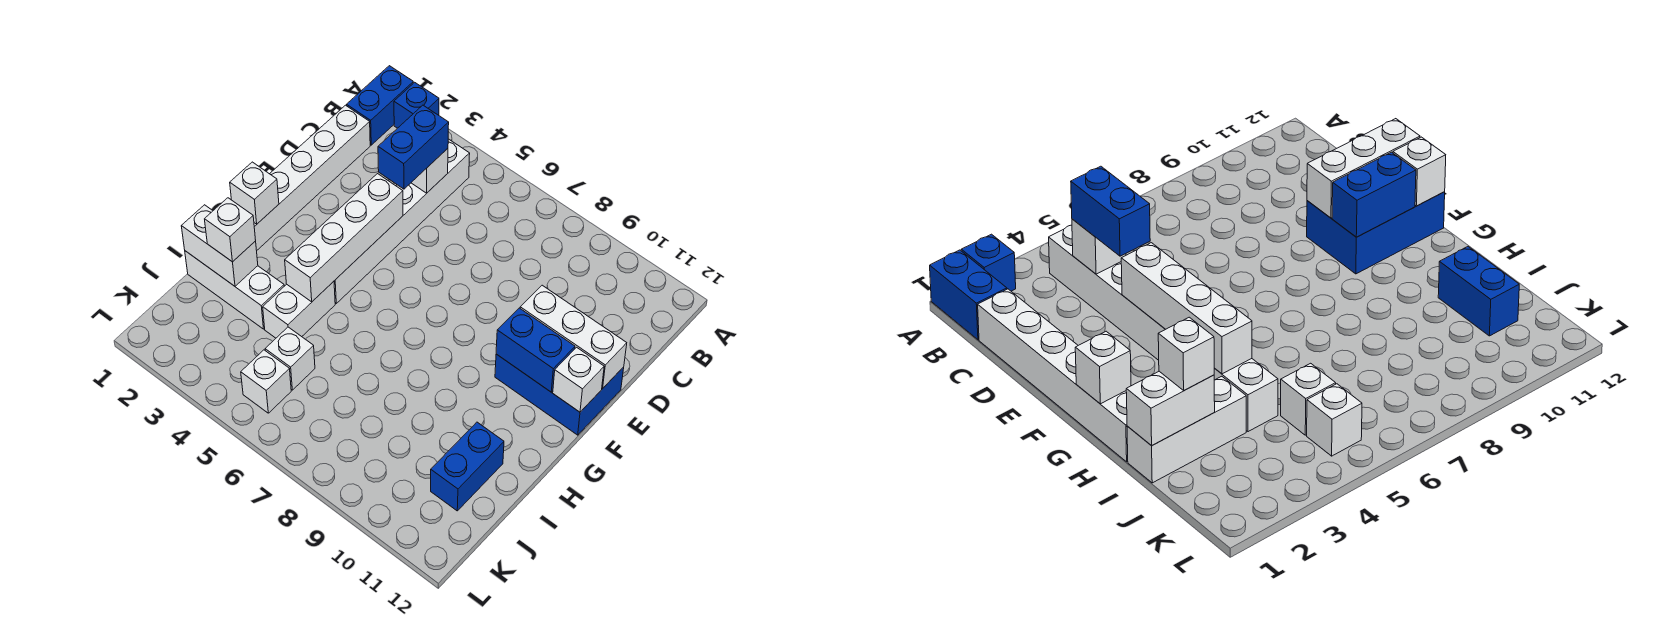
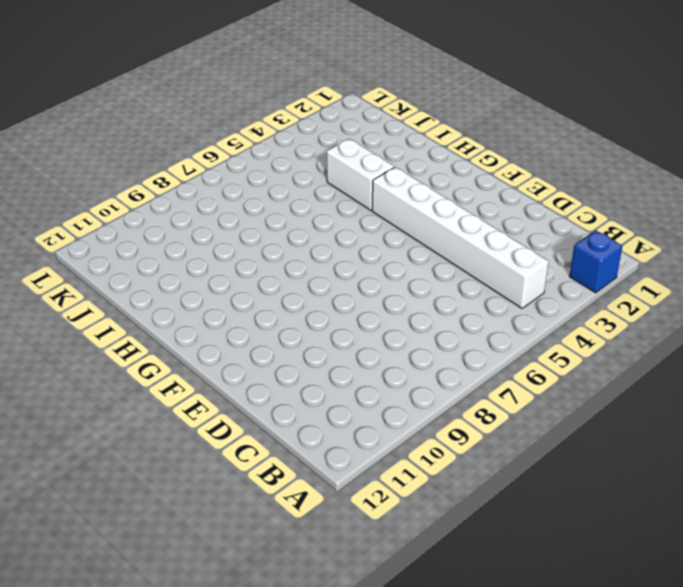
none -> blue brick A1:B1 level 1
none -> white brick C1:H1 level 1
none -> blue brick E10:F12 level 1

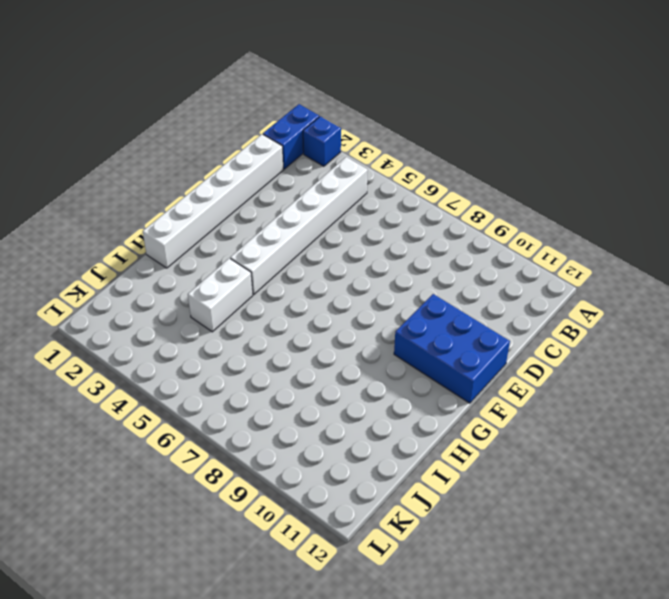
none -> white brick I1:I3 level 1
none -> blue brick I11:J11 level 1
none -> white brick J5 level 1

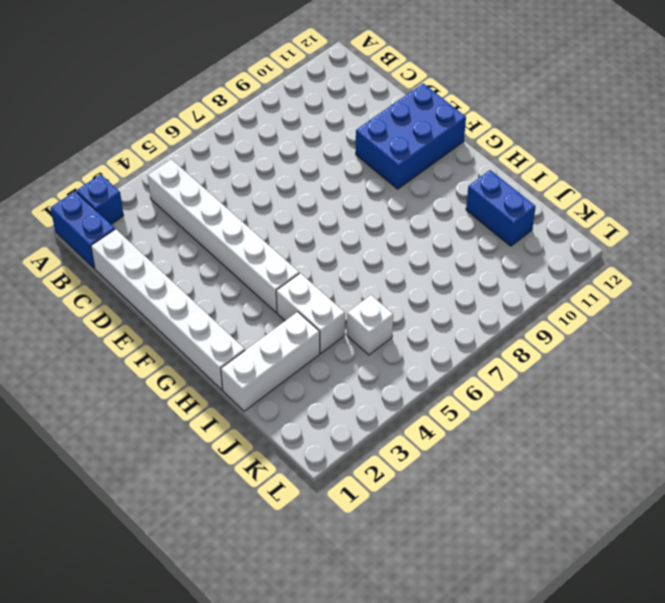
none -> white brick K5 level 1
none -> white brick C4 level 2
none -> white brick E4:H4 level 2

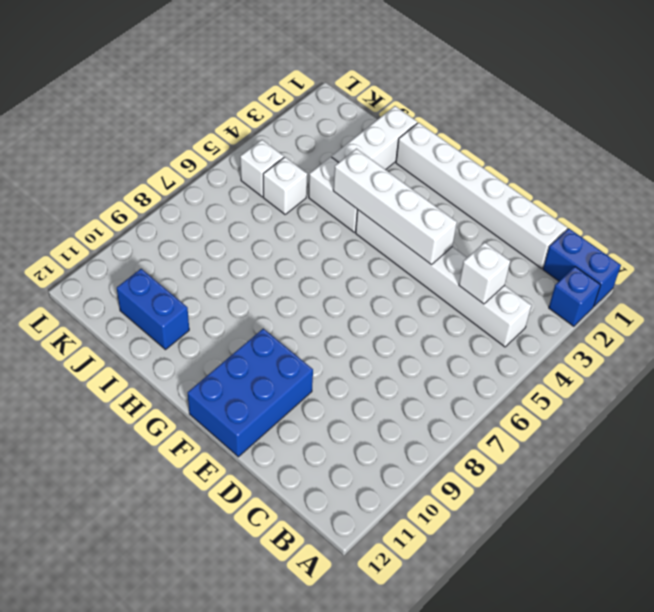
none -> white brick E10:E12 level 2
none -> blue brick F10:F11 level 2
none -> white brick F12 level 2

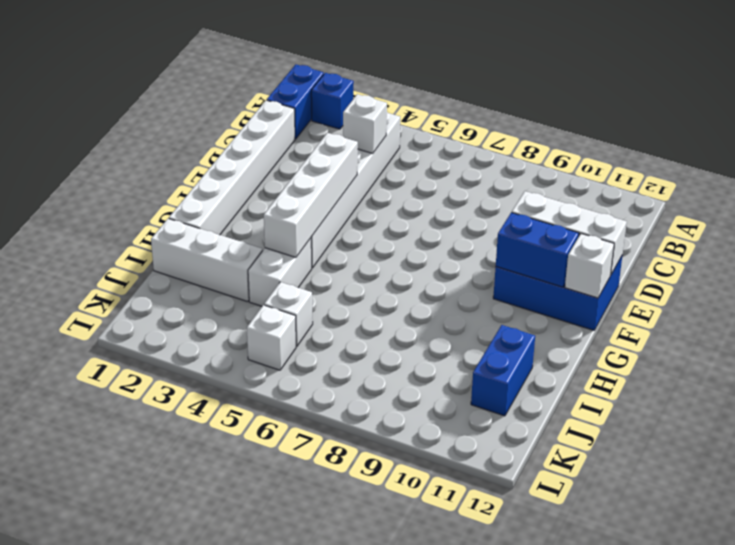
none -> white brick G1 level 2
none -> white brick I1:I2 level 2
none -> blue brick C4:D4 level 3

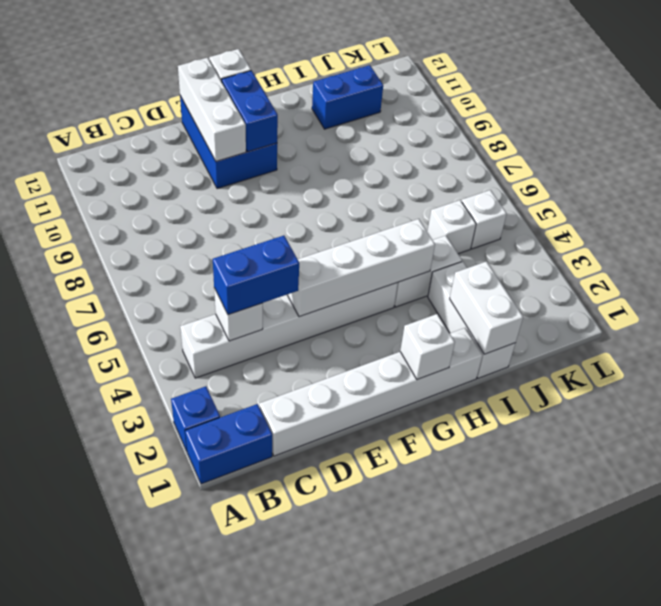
none -> white brick I2 level 3

